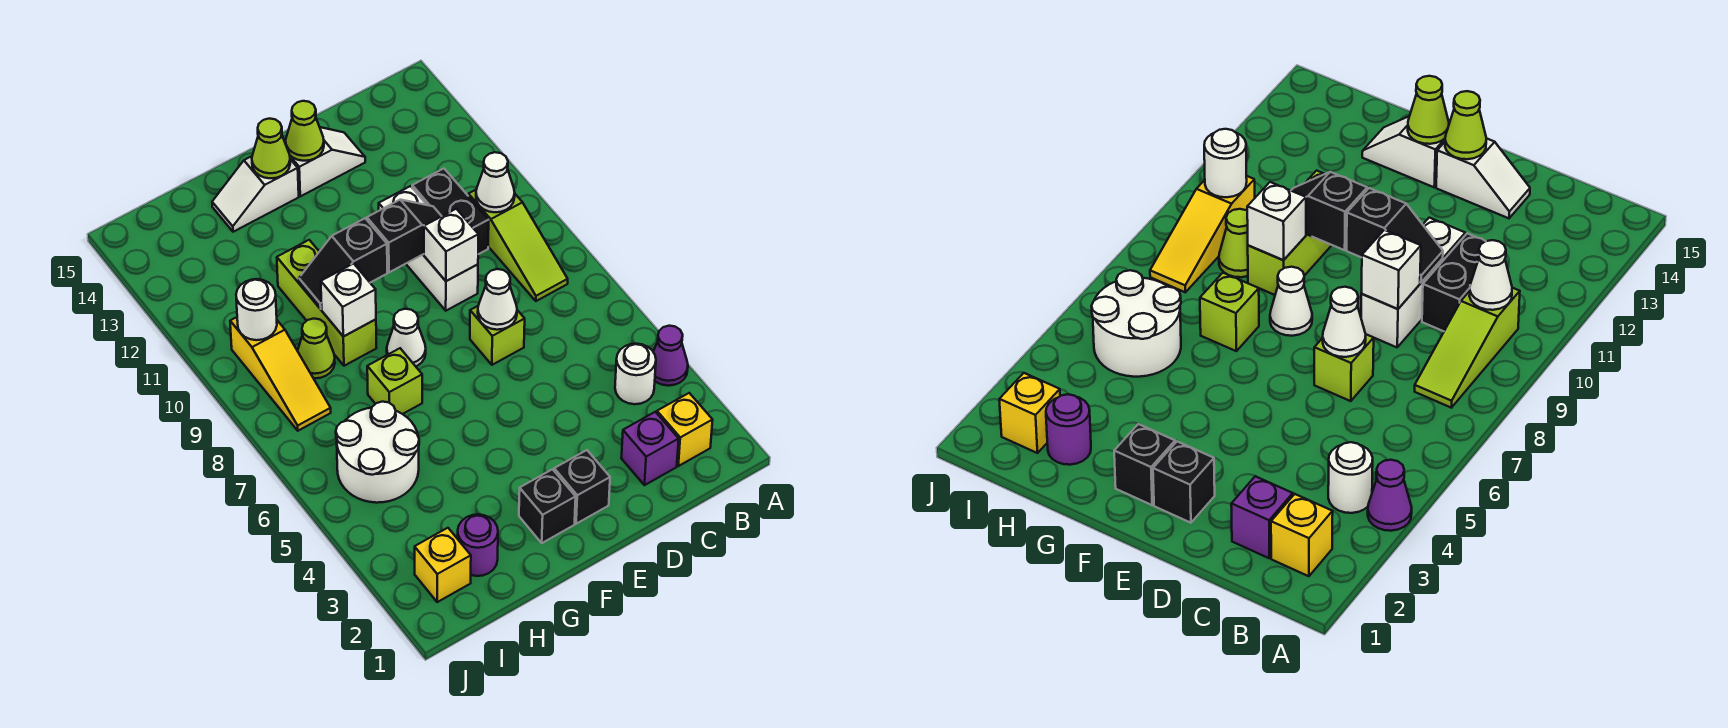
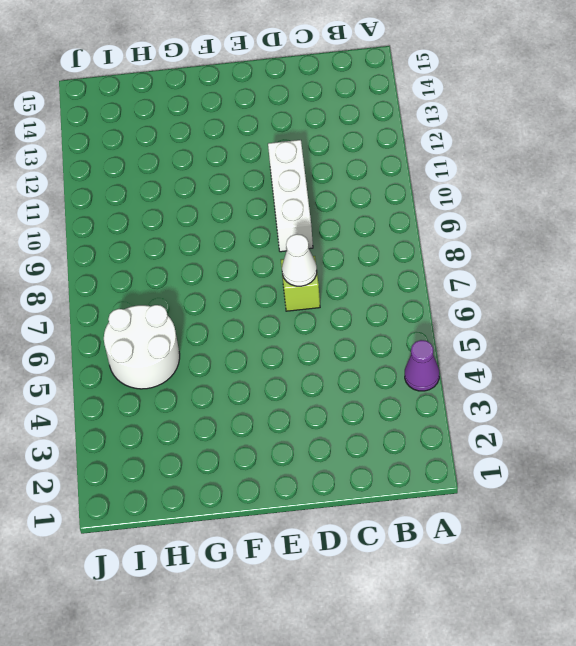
none -> yellow brick B2 level 1
none -> white round brick B4 level 1
none -> lime slope B8:B10 level 1 top 10

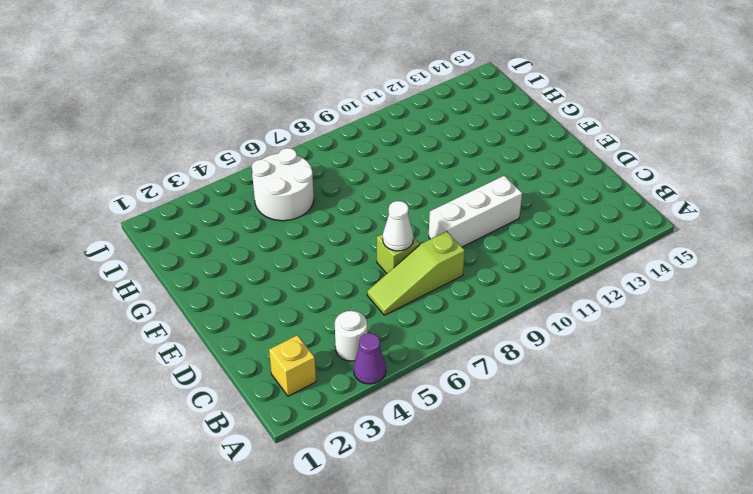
lime slope C6:C8 level 1 top 8 -> lime slope B8:B10 level 1 top 10
none -> purple brick C2 level 1
none -> black brick C10:C11 level 1
none -> white slope D14:E14 level 1 top E

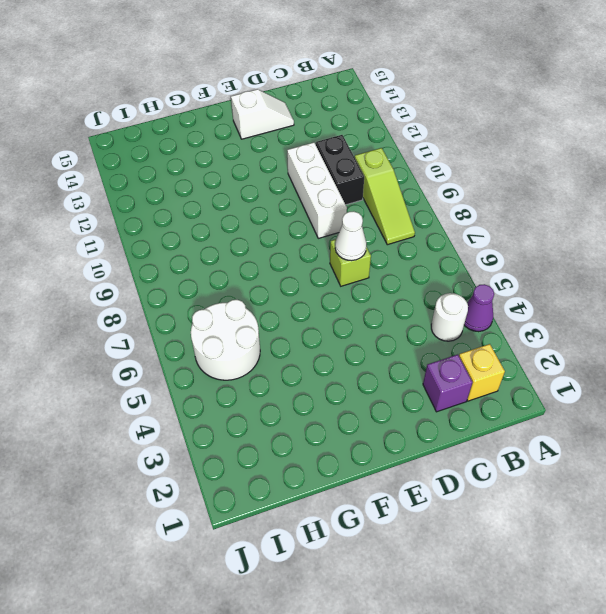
none -> black brick E2 level 1
none -> black brick F2 level 1
none -> white cone F8 level 1

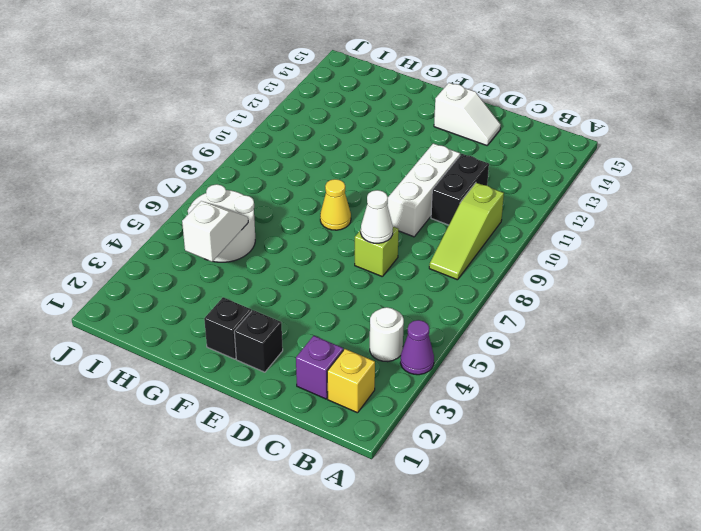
yellow cone F8 level 1 -> white cone F8 level 1
white slope H4:H5 level 2 top 4 -> white slope F14:G14 level 1 top F
none -> lime brick G7 level 1
none -> lime brick G9:G11 level 1
none -> purple round brick H2 level 1

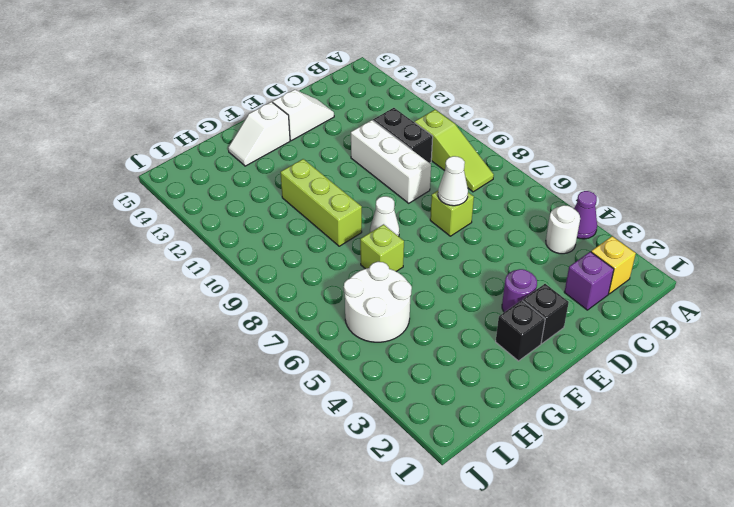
purple round brick E3 level 1 -> purple round brick H2 level 1
none -> lime cone H9 level 1
none -> yellow brick I2 level 1
none -> yellow slope I8:I10 level 1 top 10

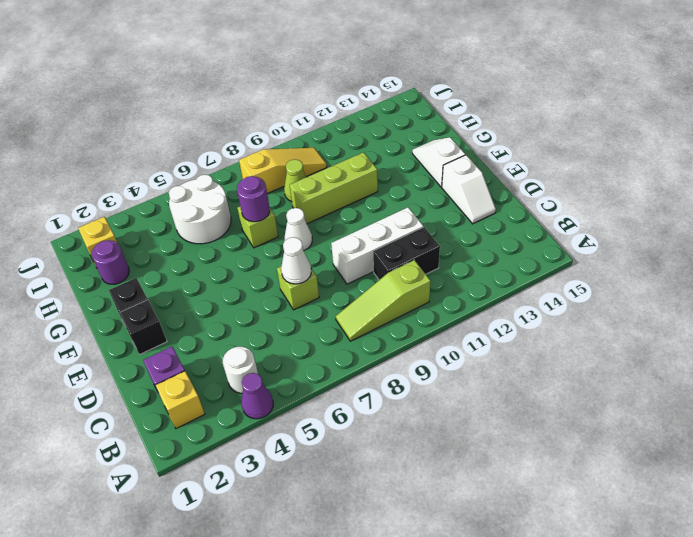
purple round brick G7 level 2 -> none
yellow slope I8:I10 level 1 top 8 -> yellow slope I8:I10 level 1 top 10
none -> white cone B10 level 2
none -> white brick D9 level 2
none -> black slope D10:E10 level 2 top E

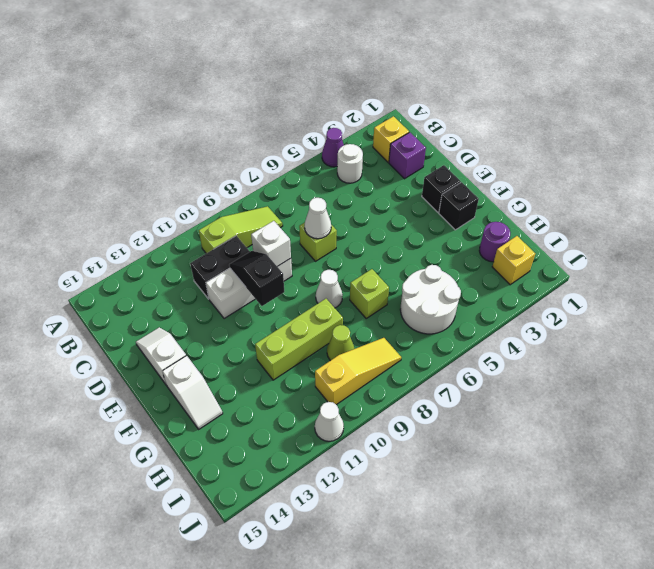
white cone J11 level 1 -> white cone B10 level 2
none -> lime cone E14 level 2
none -> black slope F10:G10 level 2 top F
none -> lime cone F14 level 2

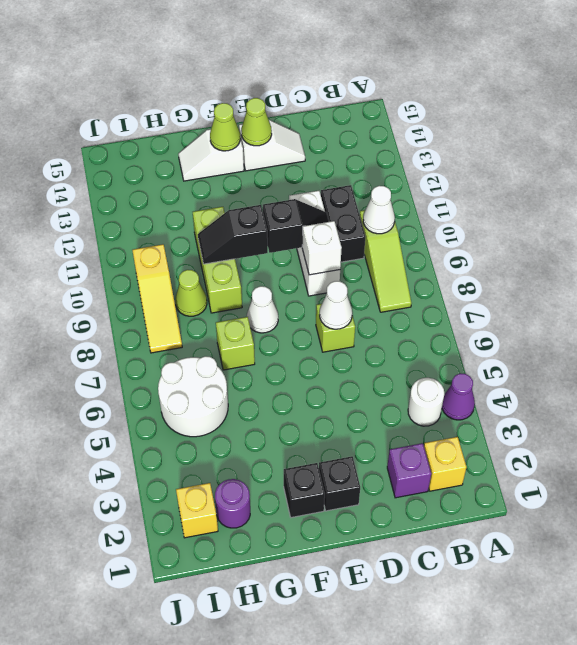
none -> white brick G9 level 2
none -> white round brick I10 level 2

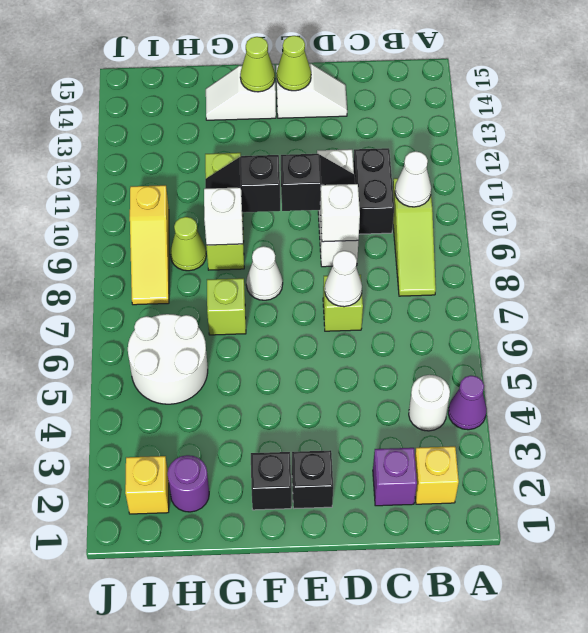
none -> white round brick I10 level 2

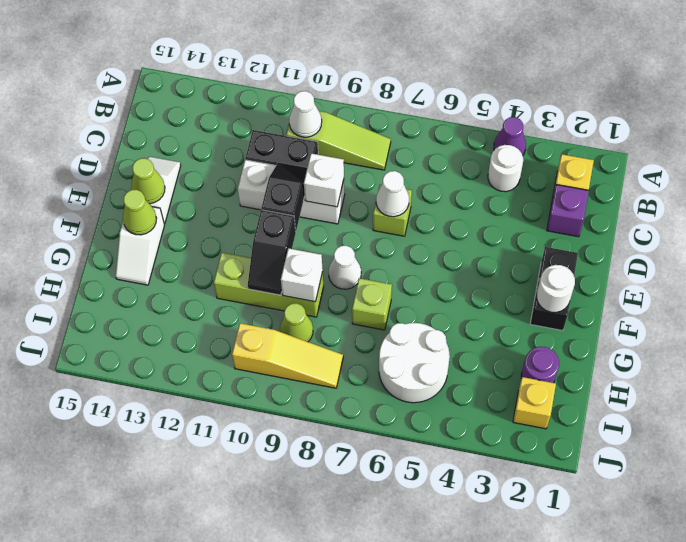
white round brick F2 level 2 -> white round brick I10 level 2

